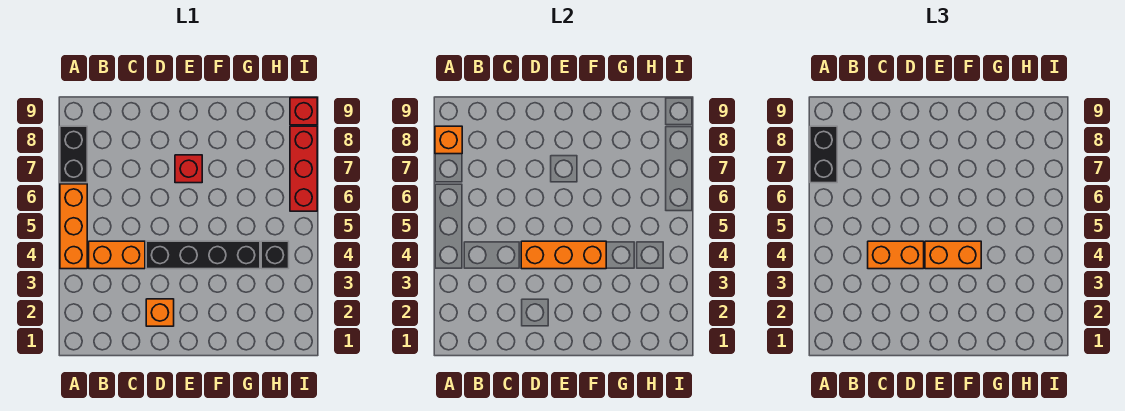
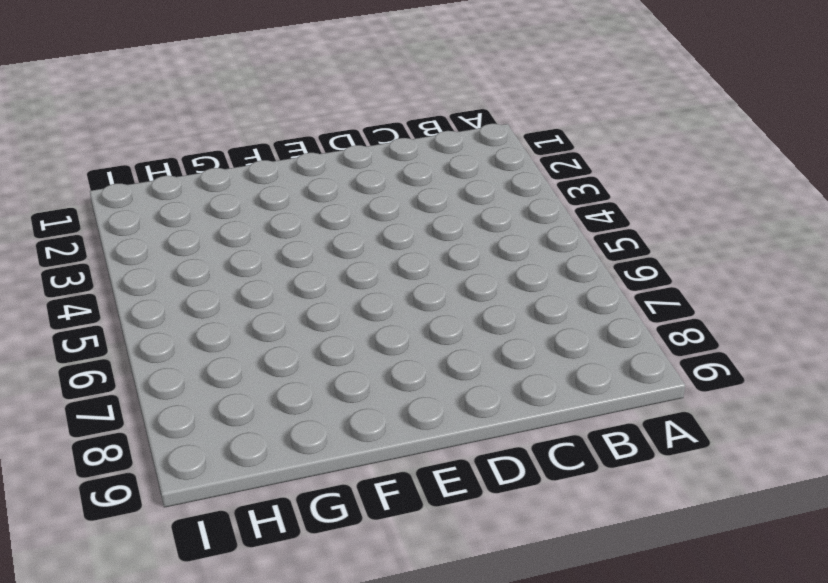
none -> orange brick A4:A6 level 1
none -> black brick A7:A8 level 1
none -> orange brick B4:C4 level 1

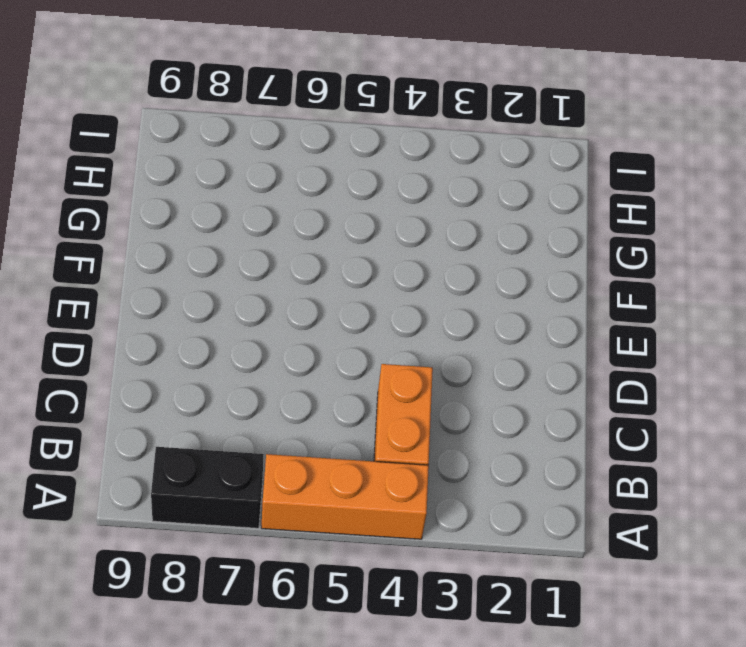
none -> orange brick D2 level 1
none -> black brick D4:G4 level 1
none -> red brick E7 level 1

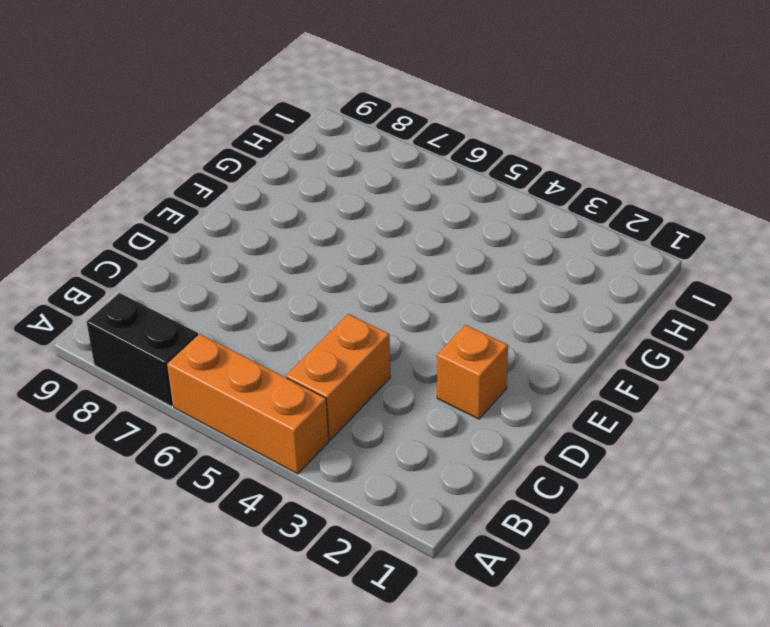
none -> black brick D4:G4 level 1
none -> red brick E7 level 1
none -> black brick H4 level 1

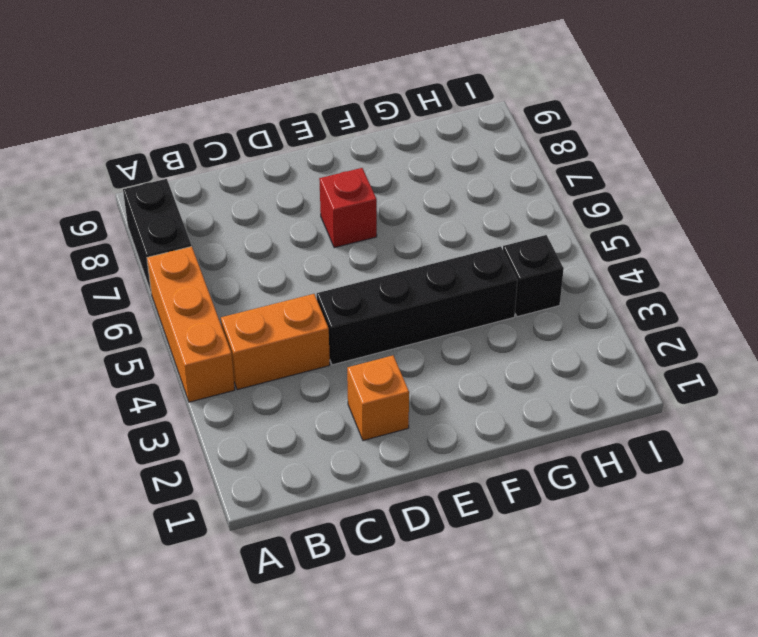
none -> red brick I6:I8 level 1
none -> red brick I9 level 1
none -> orange brick A8 level 2

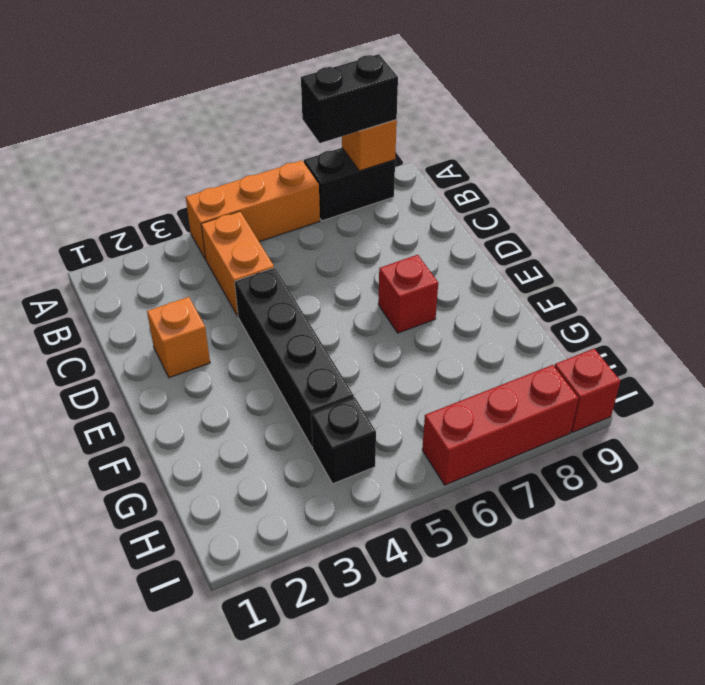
none -> orange brick D4:F4 level 2
none -> orange brick C4:D4 level 3
none -> orange brick E4:F4 level 3

